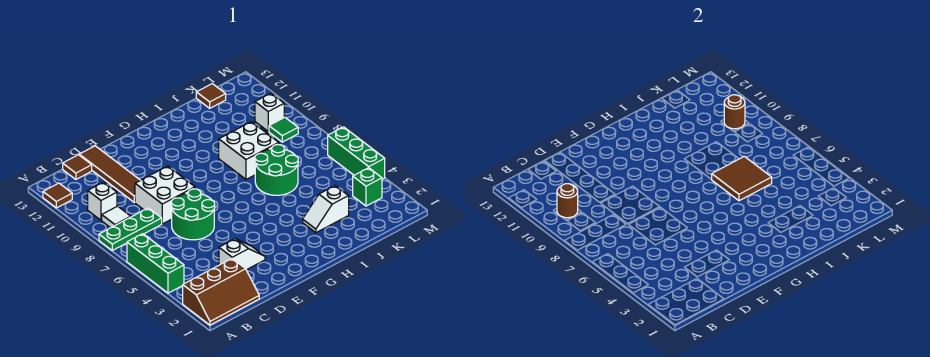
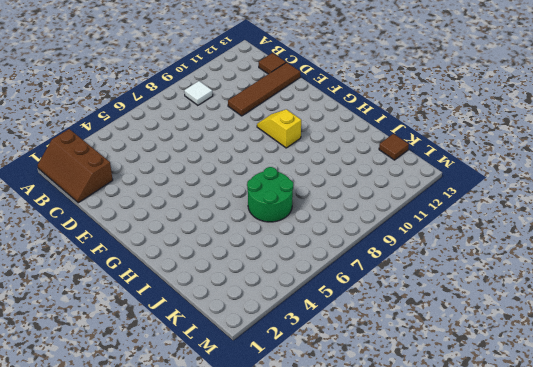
yellow slope F10:G10 level 1 top G -> none
none -> green brick A4:A6 level 1
none -> green plate A8:C8 level 1
none -> brown tile A12 level 1

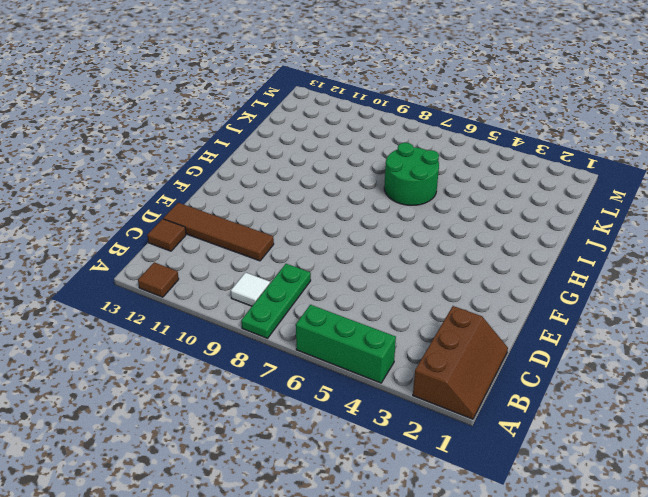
none -> white brick B10 level 1
none -> white slope D3:E3 level 1 top D
none -> green round brick D6:E7 level 1

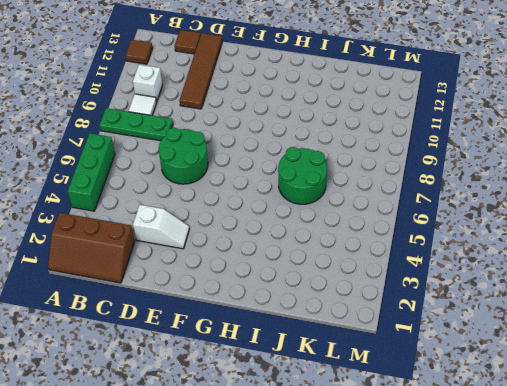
none -> white brick D8:E9 level 1
none -> white slope I3:J3 level 1 top J
none -> white brick I8:J9 level 1

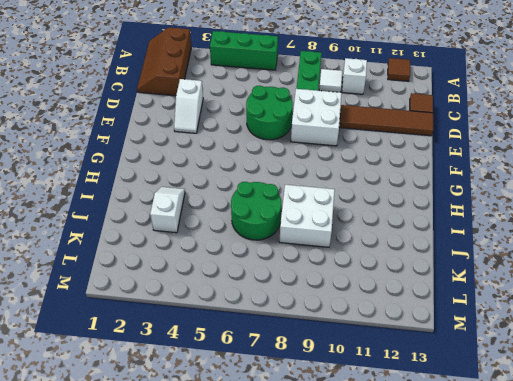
none -> brown tile K13 level 1
none -> green brick L3 level 1
none -> green tile L9 level 1

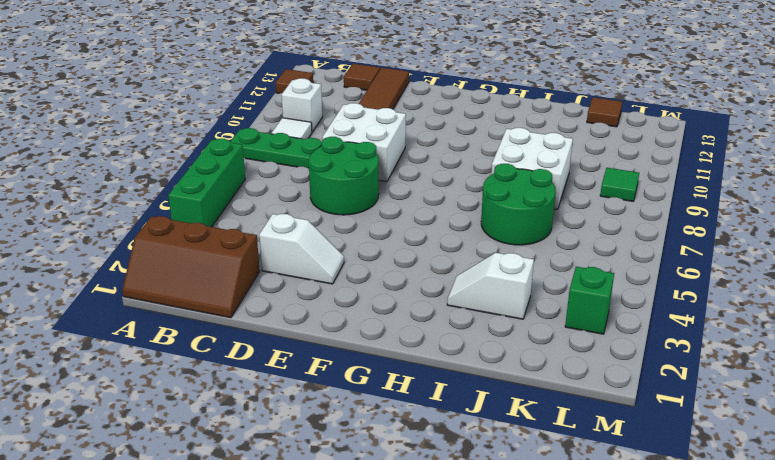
none -> white brick L10 level 1
none -> green brick M4:M6 level 1
none -> brown round brick B10 level 2

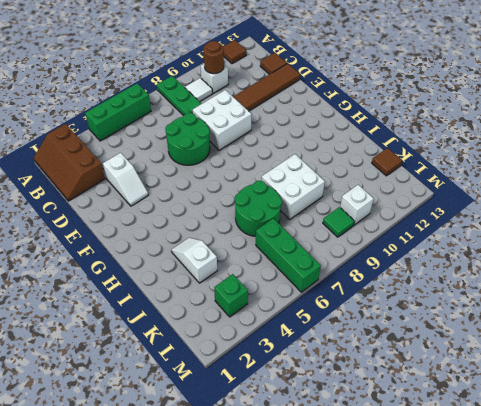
green brick K6:M6 level 1 -> green brick M4:M6 level 1
none -> brown tile I6:J7 level 2
none -> brown round brick L10 level 2

